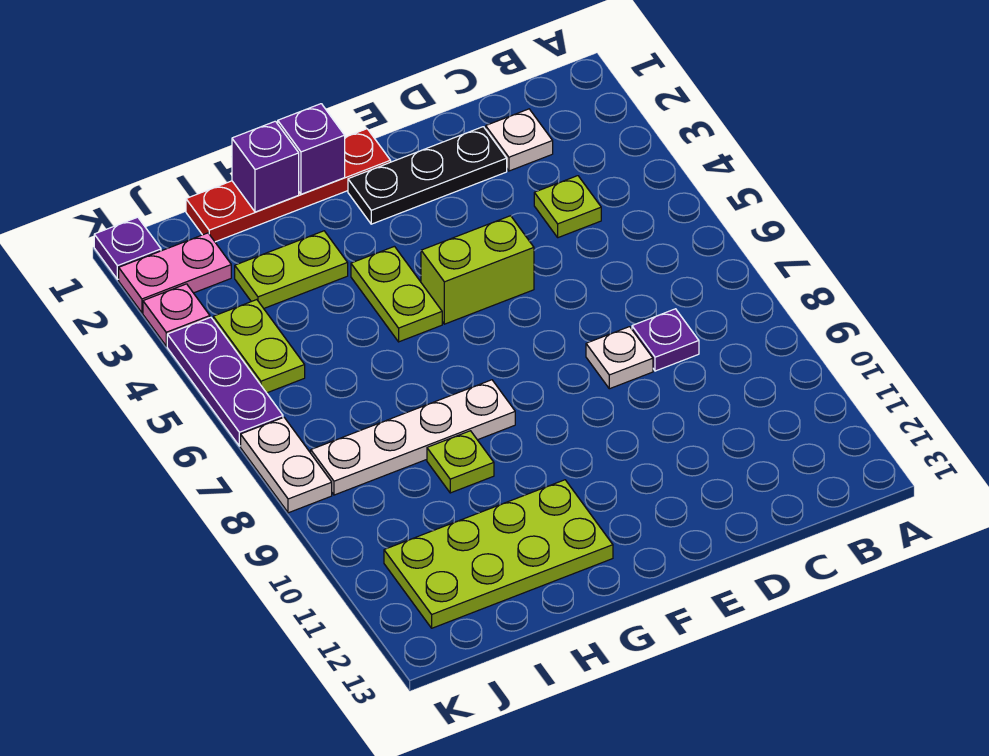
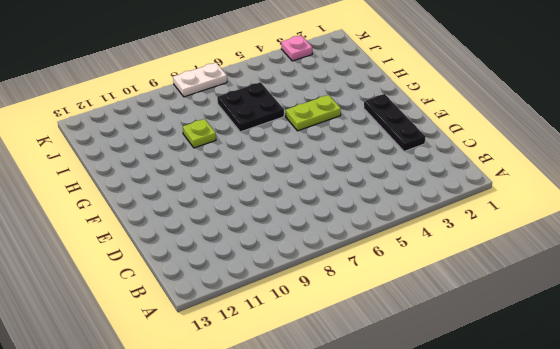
black plate H6:I7 level 1 -> none
none -> white plate C2 level 1
none -> lime plate C4 level 1
none -> purple plate C8 level 1

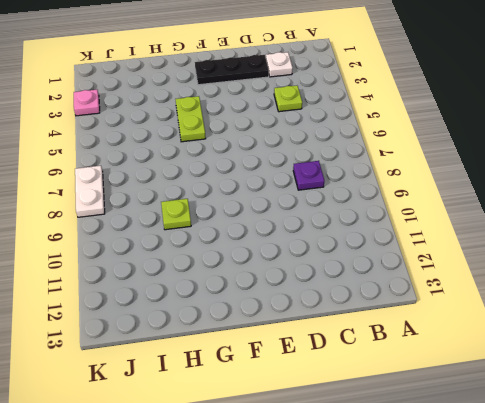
none -> white plate D8 level 1
none -> lime brick E5:F5 level 1
none -> red plate F1:I1 level 1

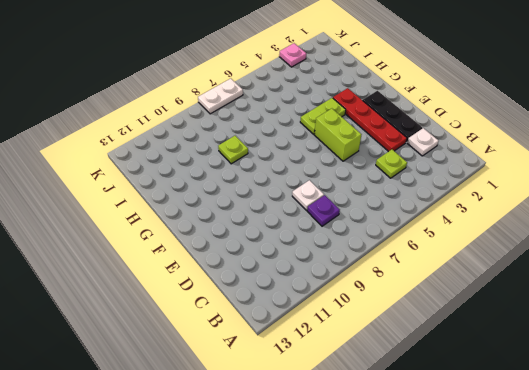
red plate D3:G3 level 1 -> red plate F1:I1 level 1
none -> white plate G8:J8 level 1
none -> lime plate G11:J12 level 1
none -> lime plate H3:I3 level 1

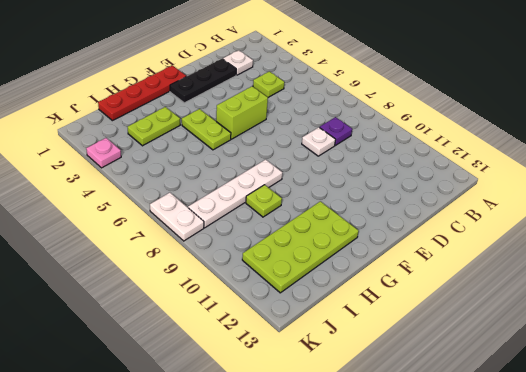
none -> pink plate J2:K2 level 1
none -> lime plate J4:J5 level 1
none -> purple plate K1 level 1

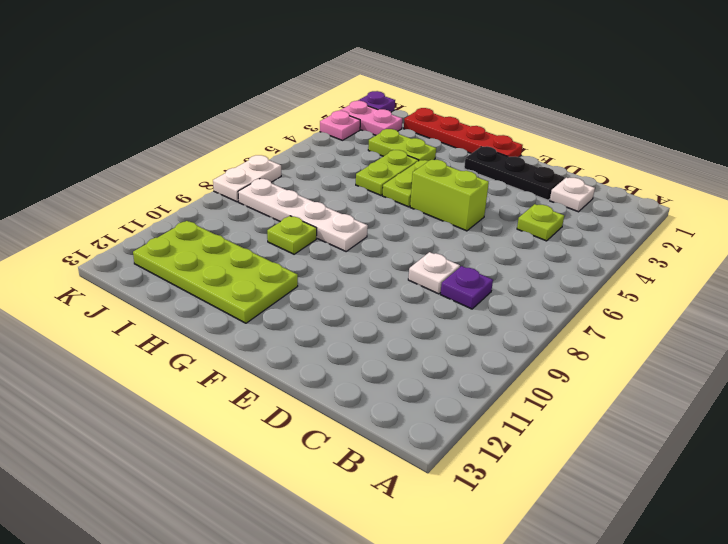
lime plate H4:H5 level 1 -> lime plate J4:J5 level 1
none -> purple plate K4:K6 level 1
none -> purple brick G1 level 2
none -> purple brick H1 level 2

